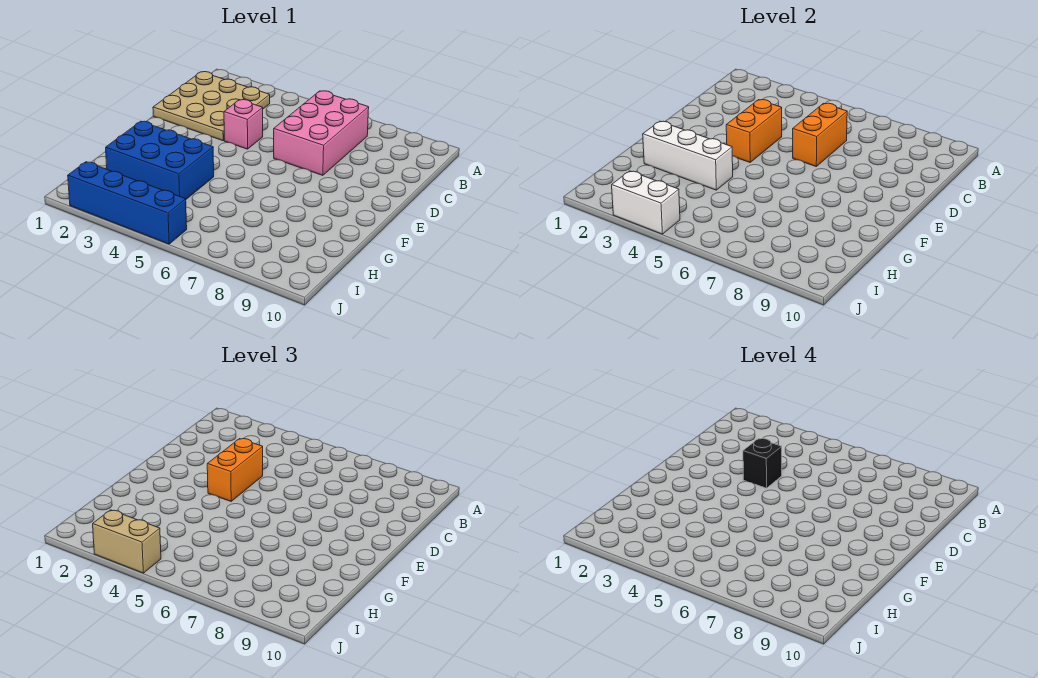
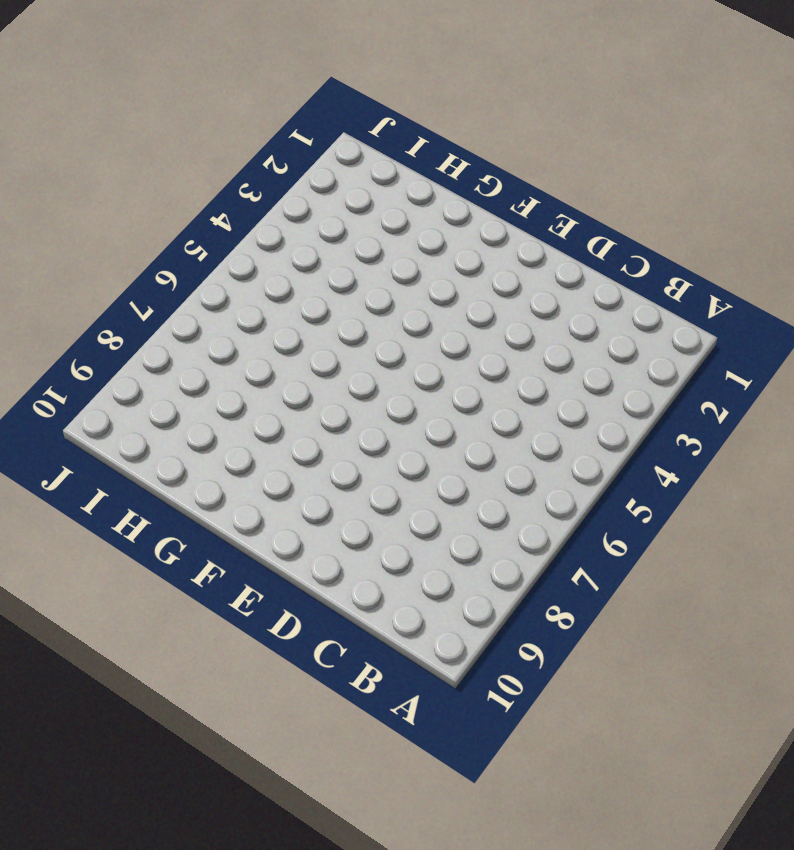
none -> tan plate B1:D3 level 1
none -> pink brick B6:D7 level 1
none -> pink brick D4 level 1

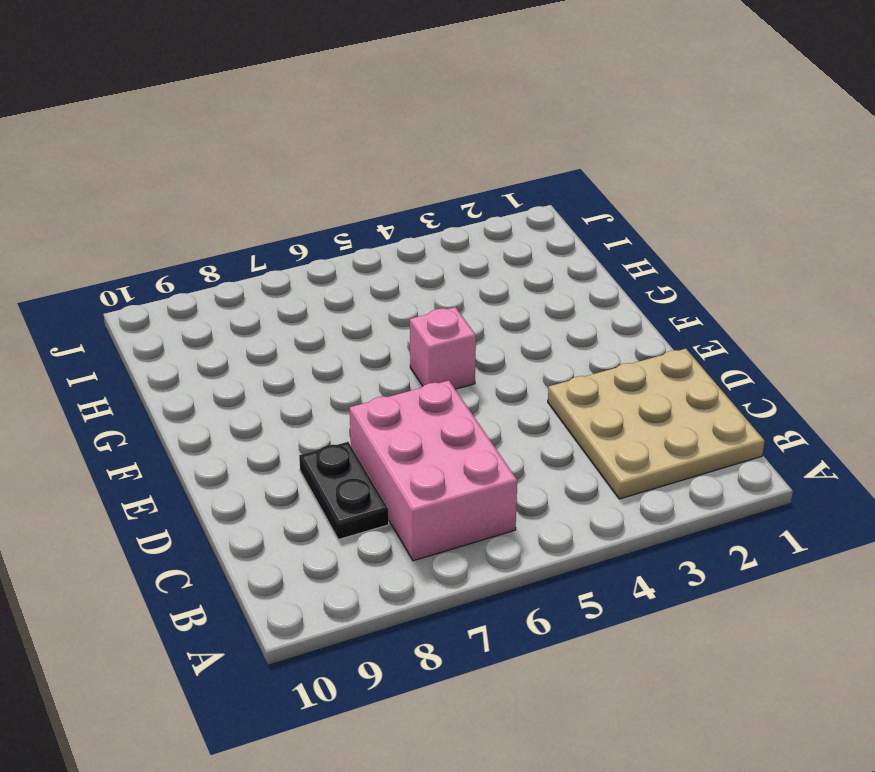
black plate C8:D8 level 1 -> none
pink brick F5 level 1 -> pink brick D4 level 1
none -> blue brick G2:H4 level 1
none -> blue brick J2:J5 level 1
none -> orange brick C6:D6 level 2

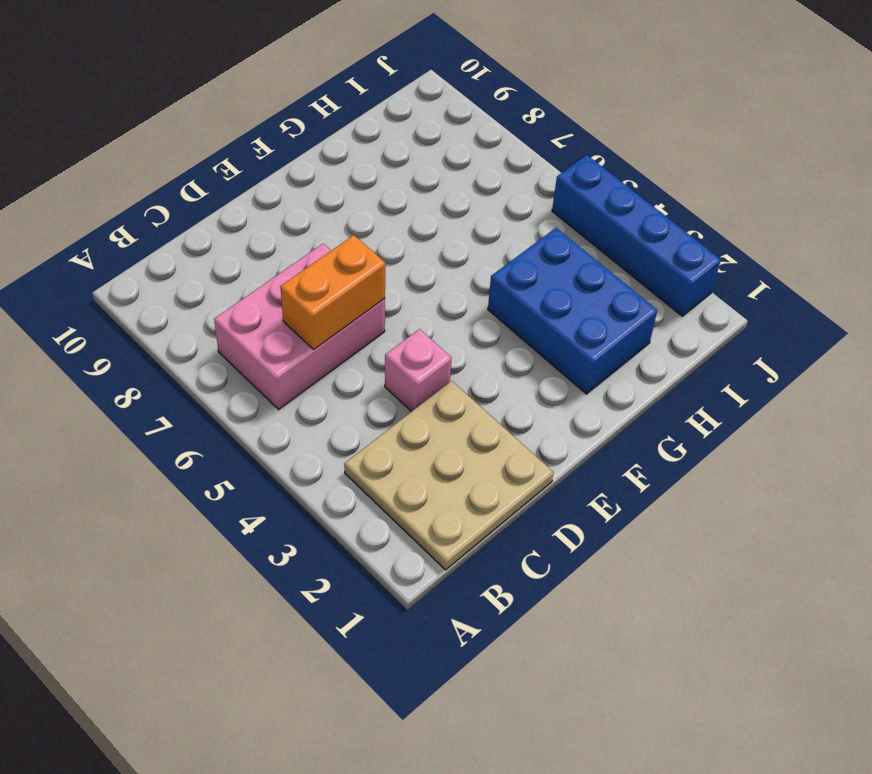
none -> orange brick D4:E4 level 2
none -> white brick G2:G4 level 2
none -> white brick J3:J4 level 2

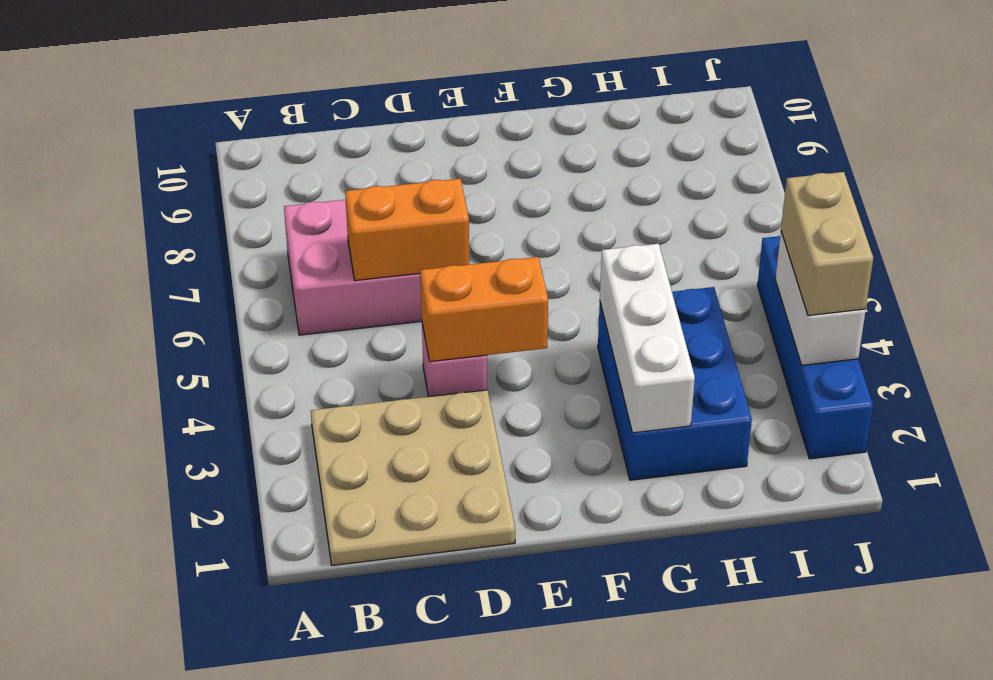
none -> orange brick D4:E4 level 3
none -> black brick D4 level 4

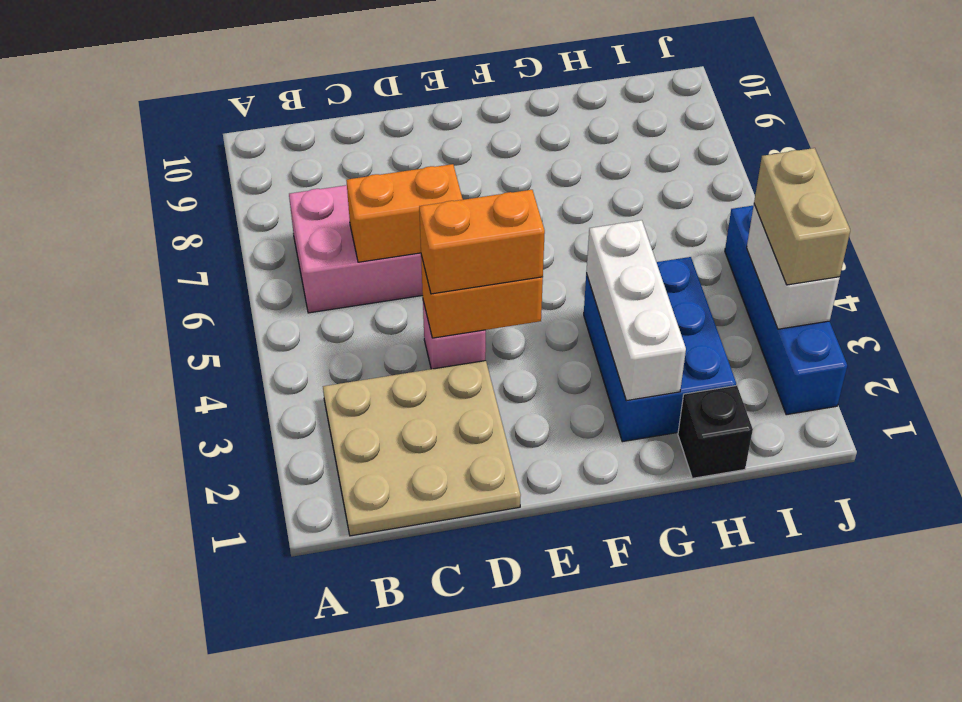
black brick H1 level 1 -> black brick D4 level 4

